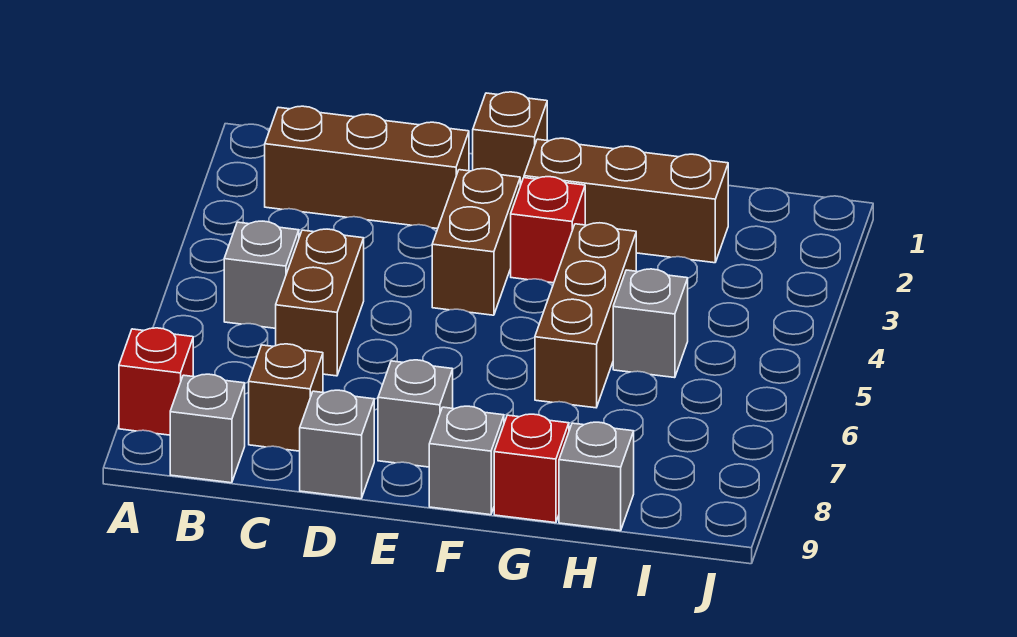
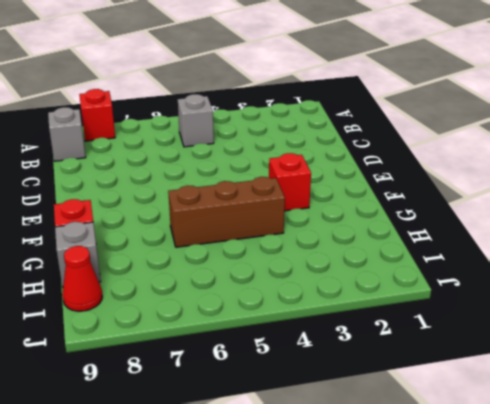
red cone I9 level 1 -> none
none -> brown brick B2:D2 level 1
none -> brown brick C5:C6 level 1
none -> brown brick C8 level 1

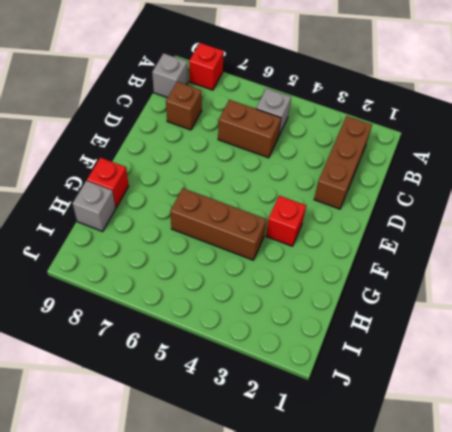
none -> grey brick D9 level 1
none -> brown brick E1 level 1
none -> brown brick E3:E4 level 1

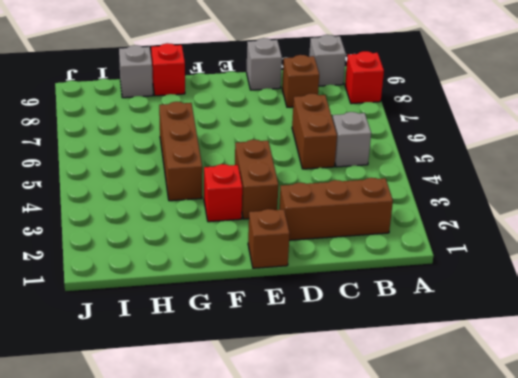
none -> grey brick E8 level 1
none -> brown brick F2:H2 level 1
none -> grey brick F9 level 1

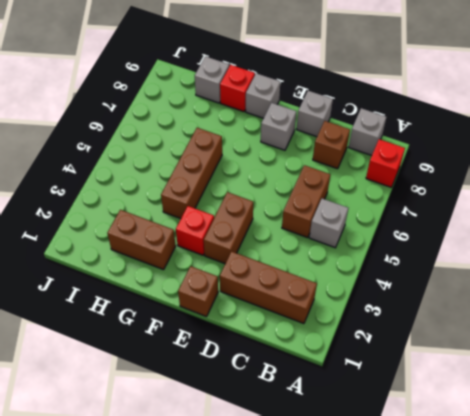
brown brick G2:H2 level 1 -> brown brick F2:H2 level 1
none -> grey brick H5 level 1

